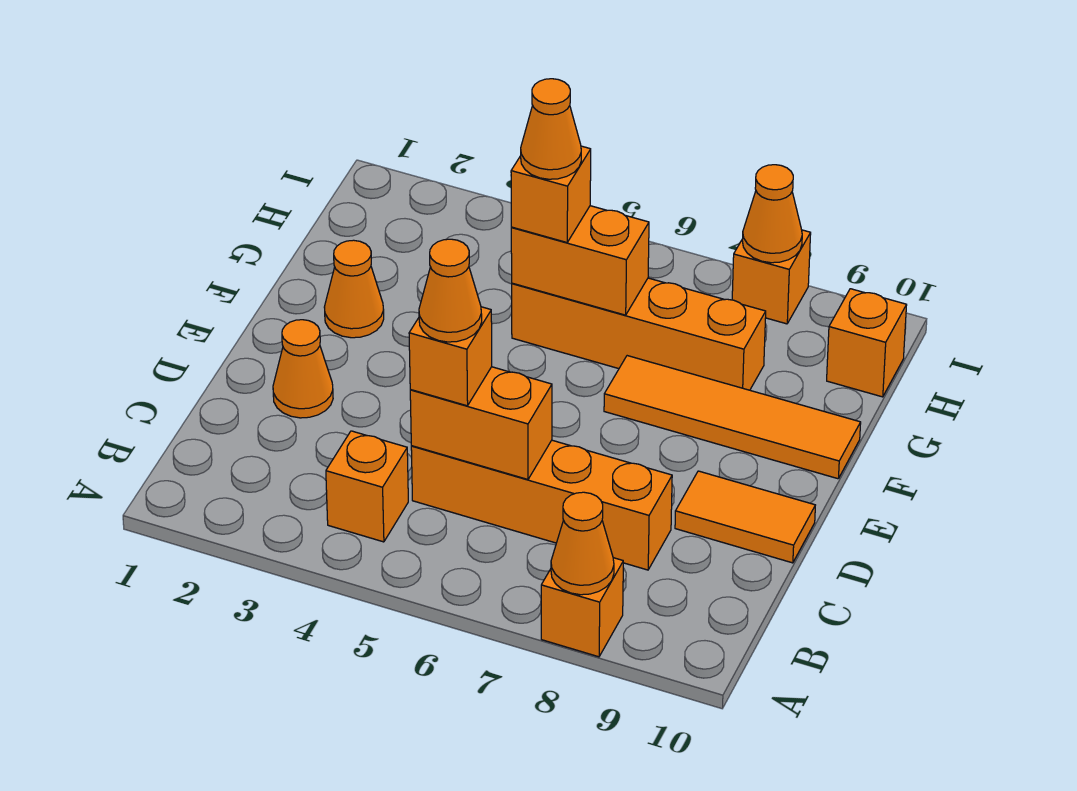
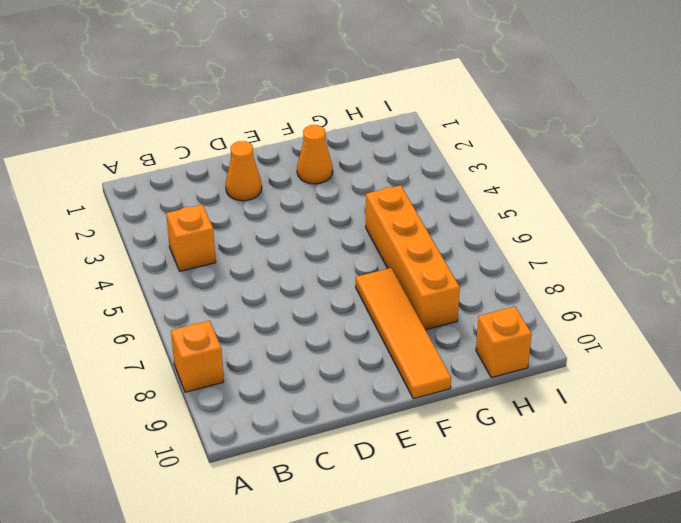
none -> orange brick C5:C8 level 1
none -> orange tile D9:D10 level 1
none -> orange brick I8 level 1

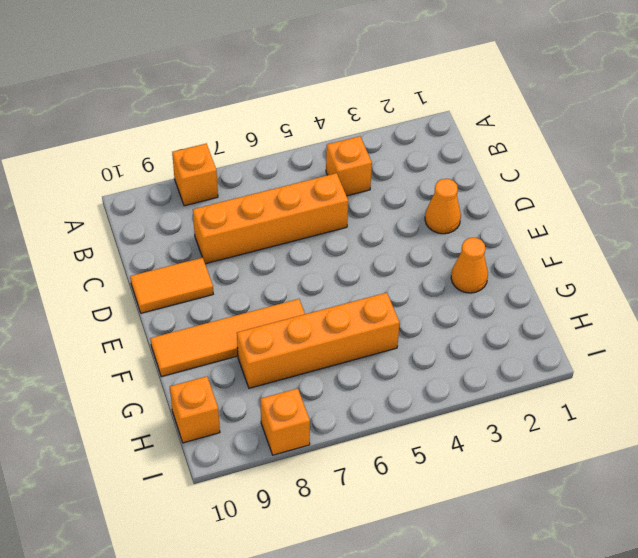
none -> orange cone A8 level 2
none -> orange brick C5:C6 level 2
none -> orange brick G5:G6 level 2

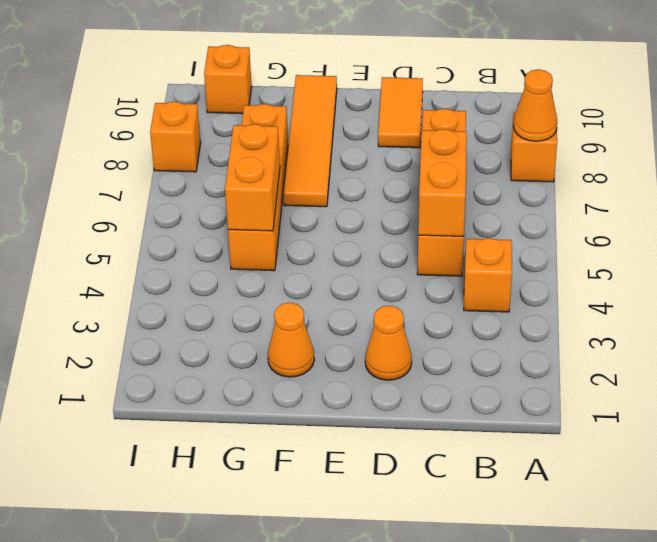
none -> orange cone I8 level 2
none -> orange brick C5 level 3
none -> orange brick G5 level 3

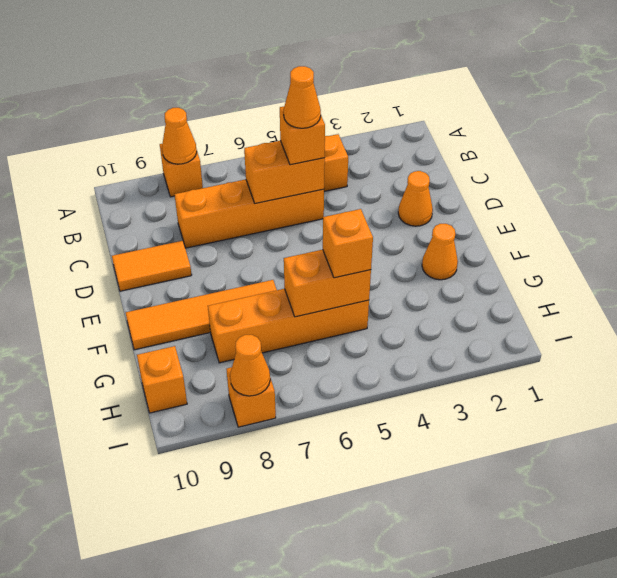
none -> orange cone G5 level 4

